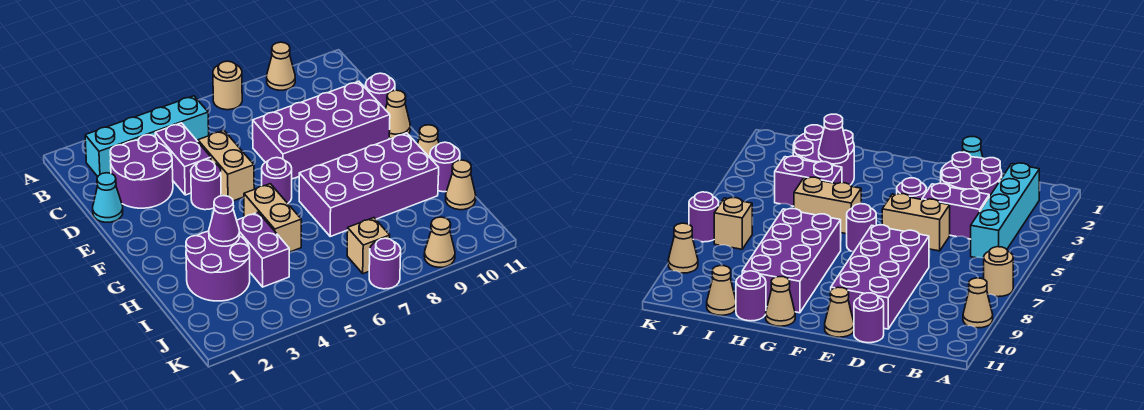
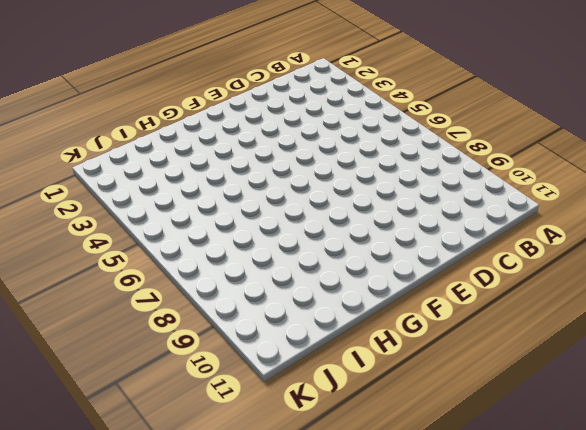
none -> tan round brick A7 level 1
none -> tan cone A9 level 1
none -> cyan brick B2:B5 level 1

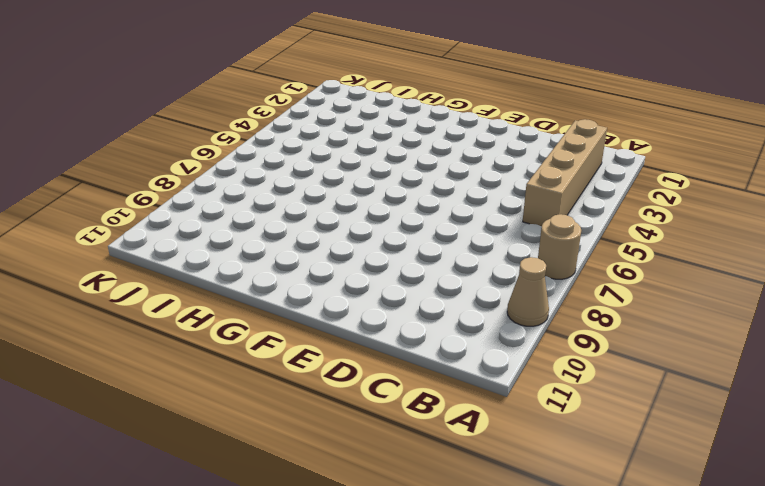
tan brick B2:B5 level 1 -> cyan brick B2:B5 level 1
none -> purple round brick C2:D3 level 1
none -> purple brick C4:D4 level 1
none -> cyan cone D1 level 1

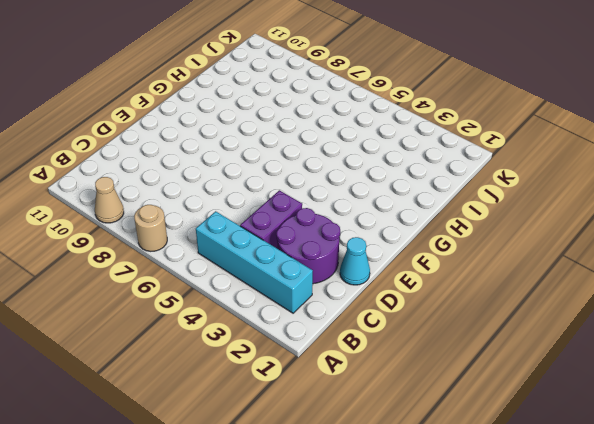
none -> tan brick D5:E5 level 1
none -> purple brick D7:E10 level 1
none -> purple round brick D11 level 1

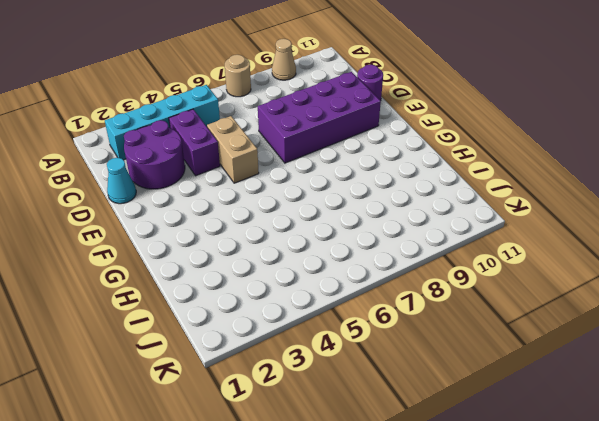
none -> purple round brick E4 level 1
none -> tan cone E11 level 1
none -> purple round brick F6 level 1

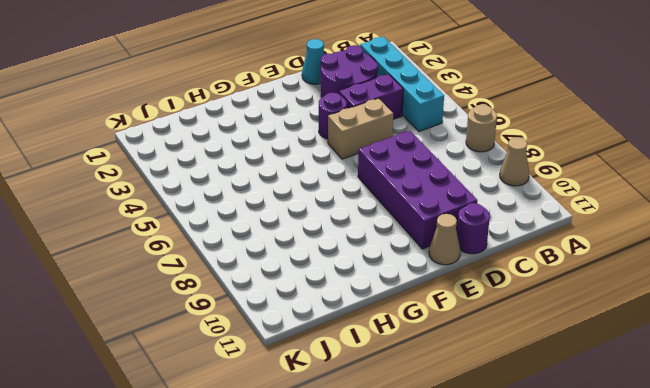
none -> purple round brick F6 level 1
none -> tan brick G5:H5 level 1
none -> purple brick G7:H10 level 1

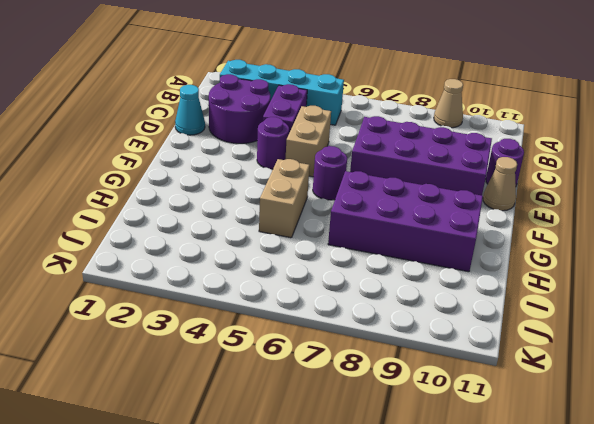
none -> tan round brick A7 level 1
none -> tan cone G11 level 1
none -> purple round brick H2:I3 level 1

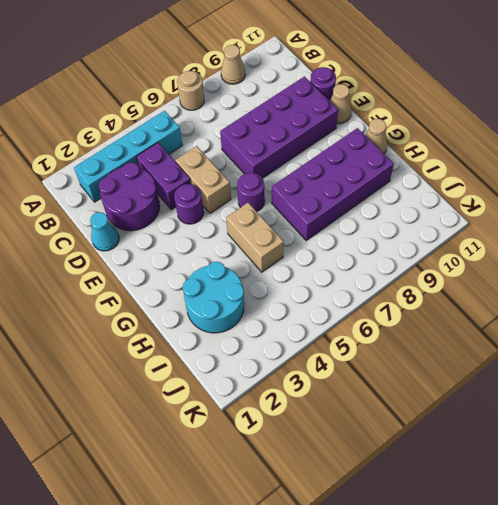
cyan round brick H2:I3 level 1 -> purple round brick H2:I3 level 1
none -> purple brick H4:I4 level 1
none -> purple round brick H11 level 1
none -> tan cone I11 level 1

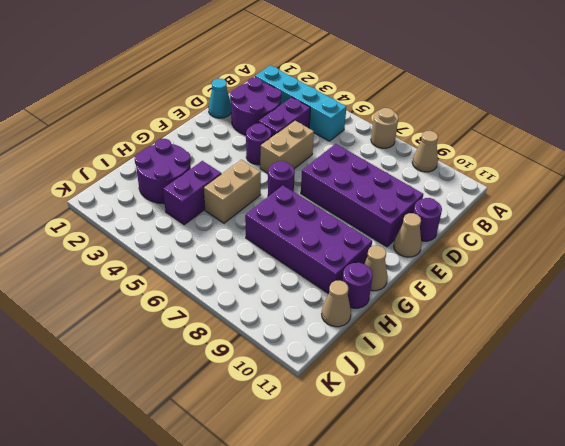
none -> tan brick J7 level 1
none -> purple round brick K7 level 1
none -> tan cone K9 level 1

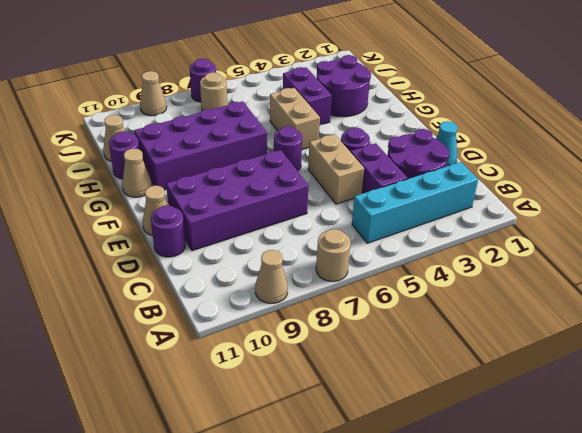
tan round brick J7 level 1 -> tan brick J7 level 1
none -> purple cone H3 level 2

